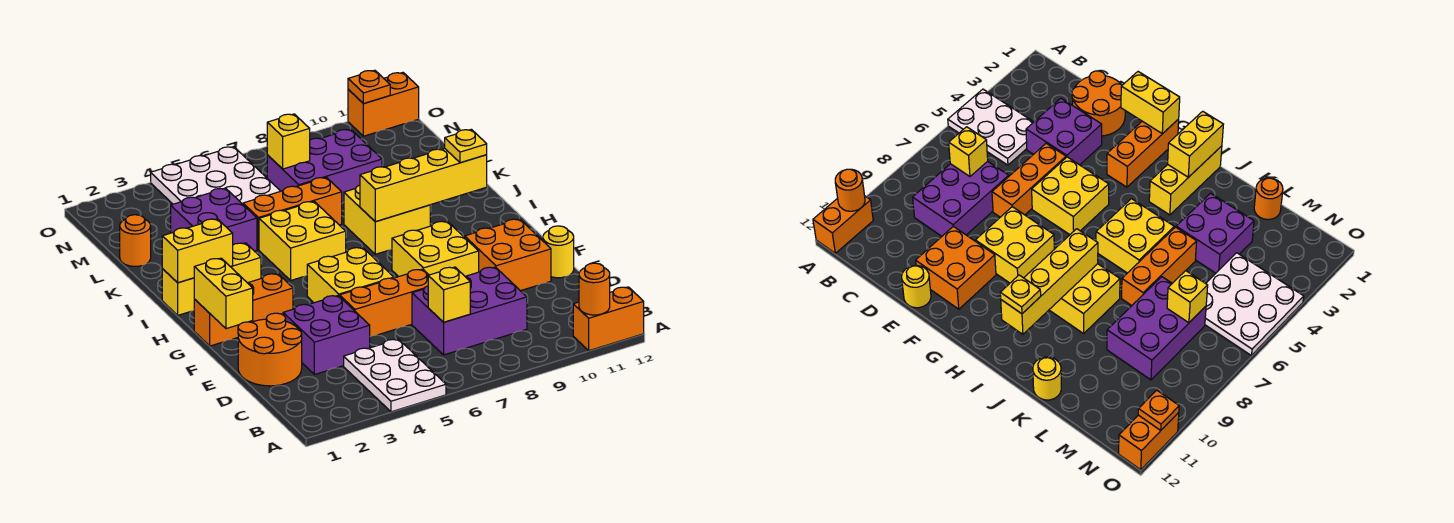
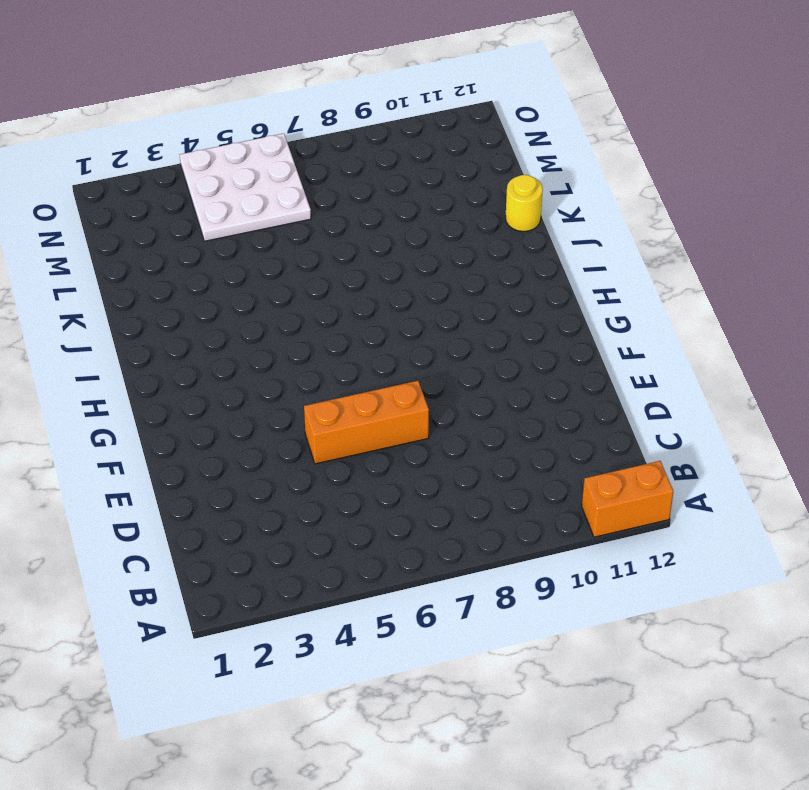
none -> white plate A4:C5 level 1
none -> purple brick C7:D9 level 1
none -> orange round brick D1:E2 level 1

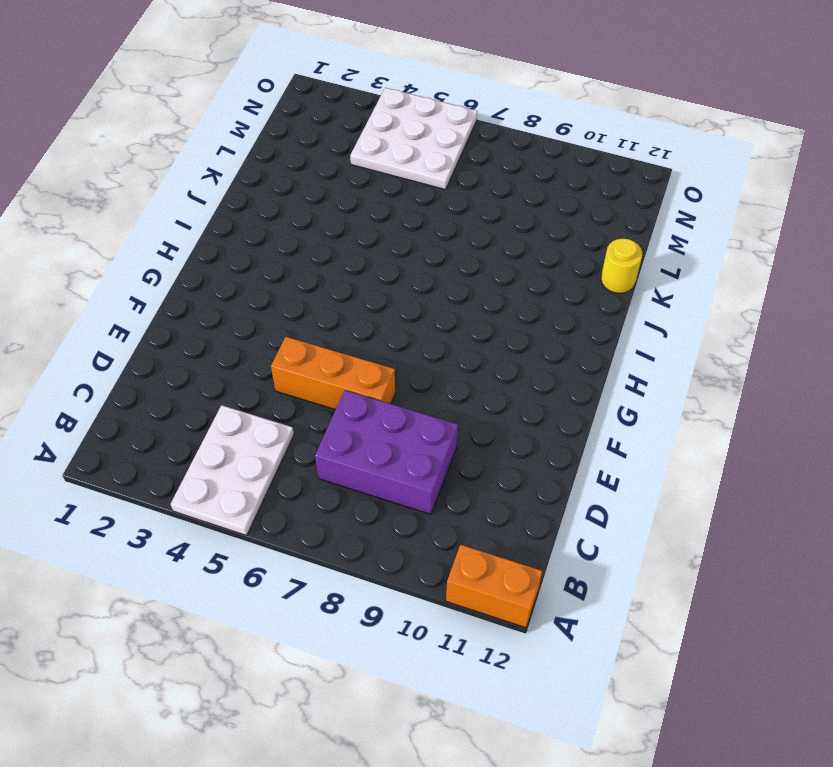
none -> orange round brick D1:E2 level 1
none -> purple brick D3:E4 level 1
none -> orange brick E10:F11 level 1

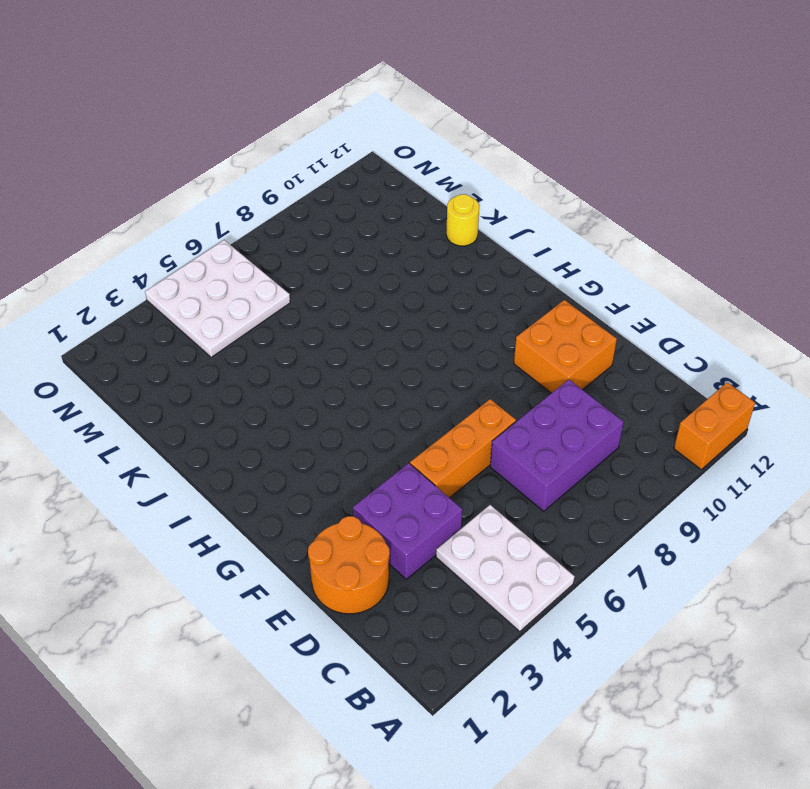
none -> yellow round brick E12 level 1
none -> yellow brick F5:G6 level 1
none -> yellow brick F8:G9 level 1

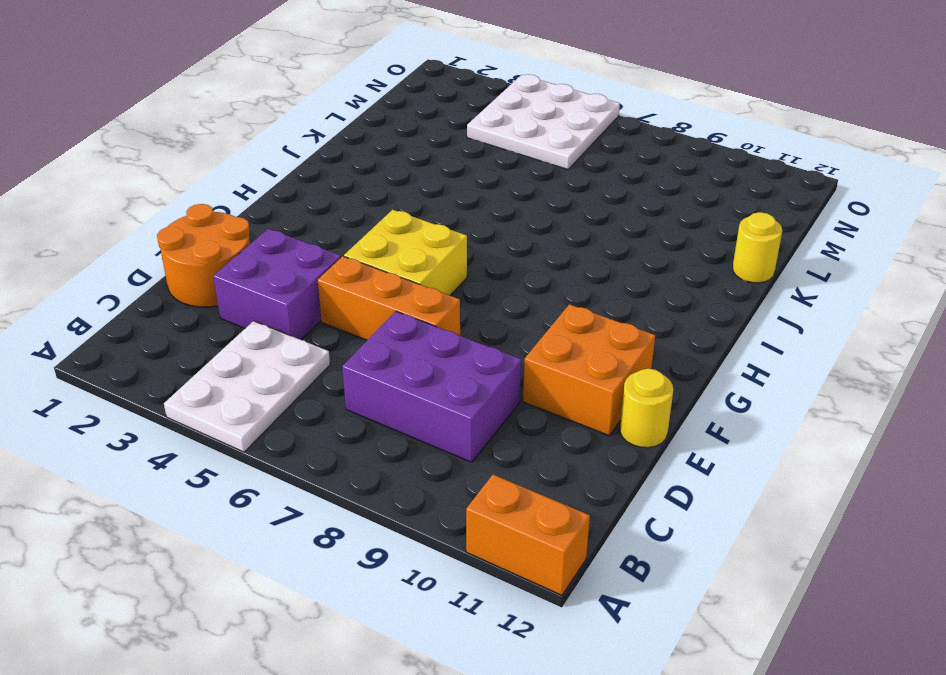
none -> yellow brick F8:G9 level 1
none -> orange brick G1:G3 level 1
none -> yellow brick I1:I3 level 1

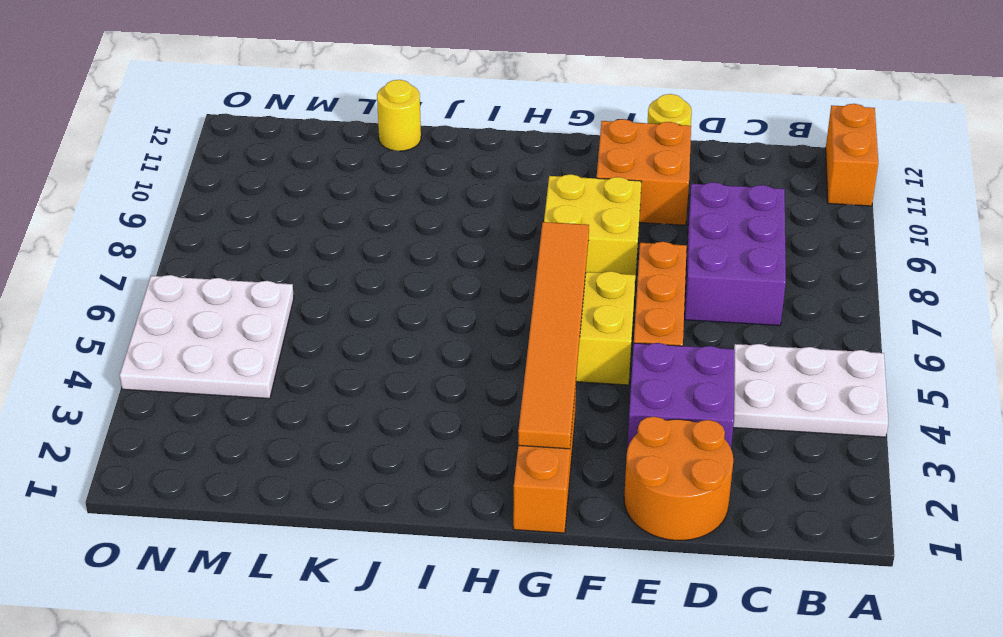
orange tile G2:G7 level 2 -> none
none -> yellow brick I1:I3 level 1
none -> yellow brick I5:J6 level 1
none -> yellow brick I8:J9 level 1

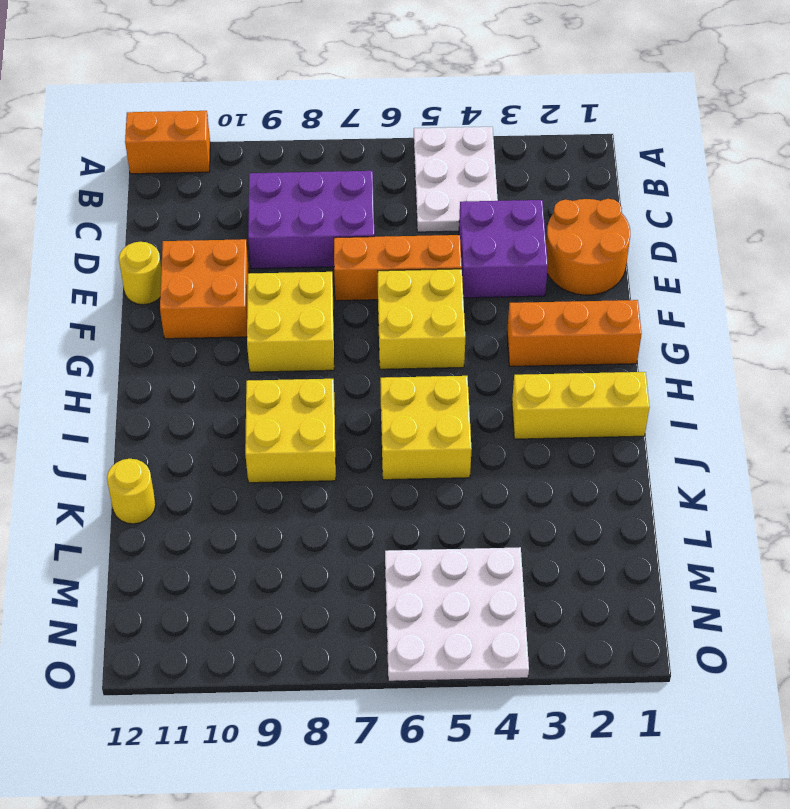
none -> purple brick K3:L4 level 1
none -> orange brick K5:K7 level 1
none -> orange round brick L1 level 1

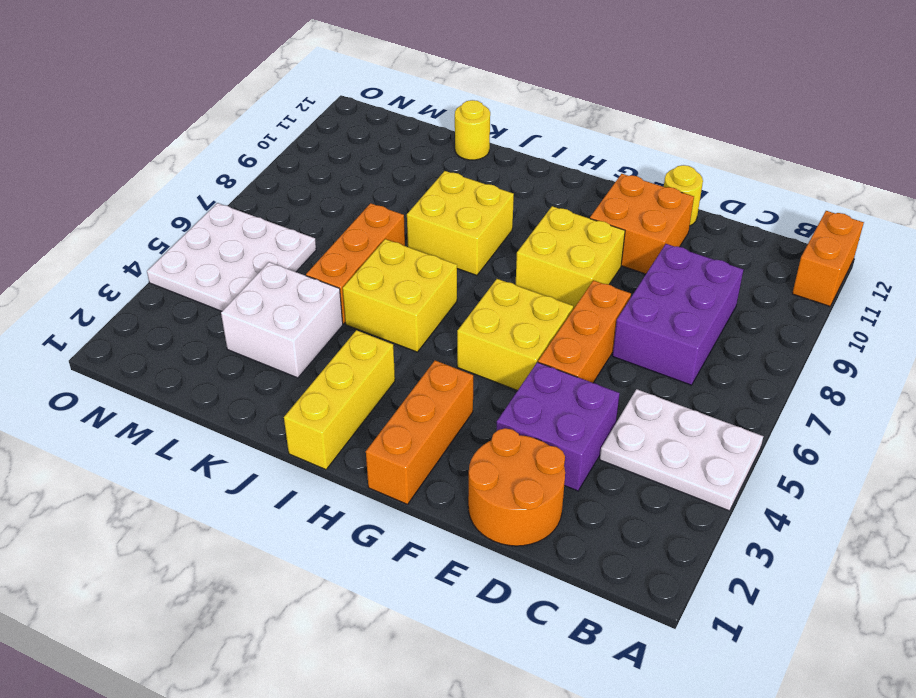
white brick K3:L4 level 1 -> purple brick K3:L4 level 1
none -> orange round brick L1 level 1
none -> purple brick L7:M9 level 1
none -> orange brick O11:O12 level 1

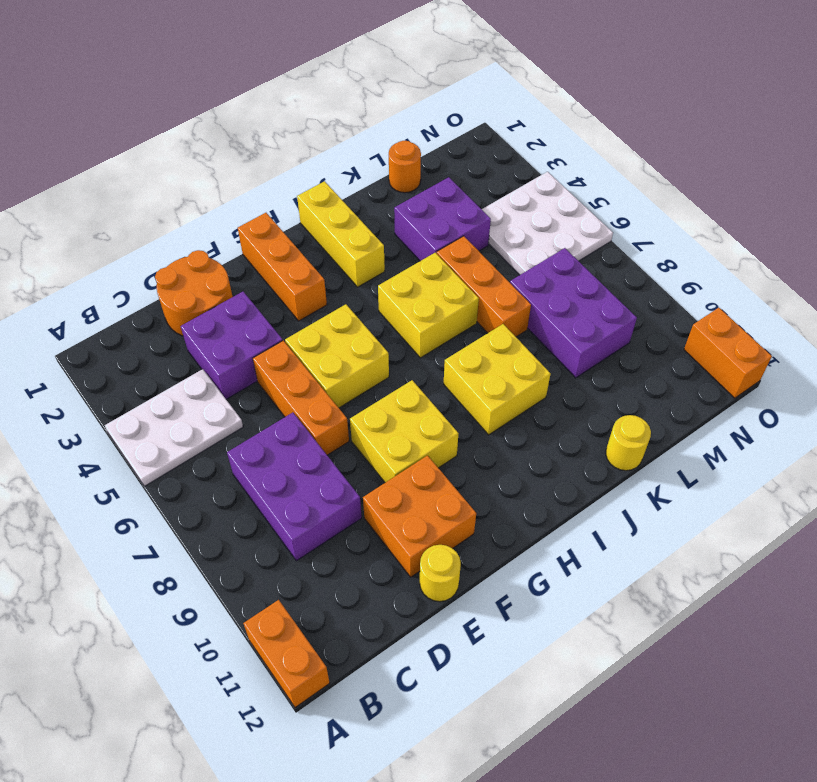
none -> orange round brick A11 level 2
none -> yellow brick C7 level 2
none -> yellow brick F1:G1 level 2

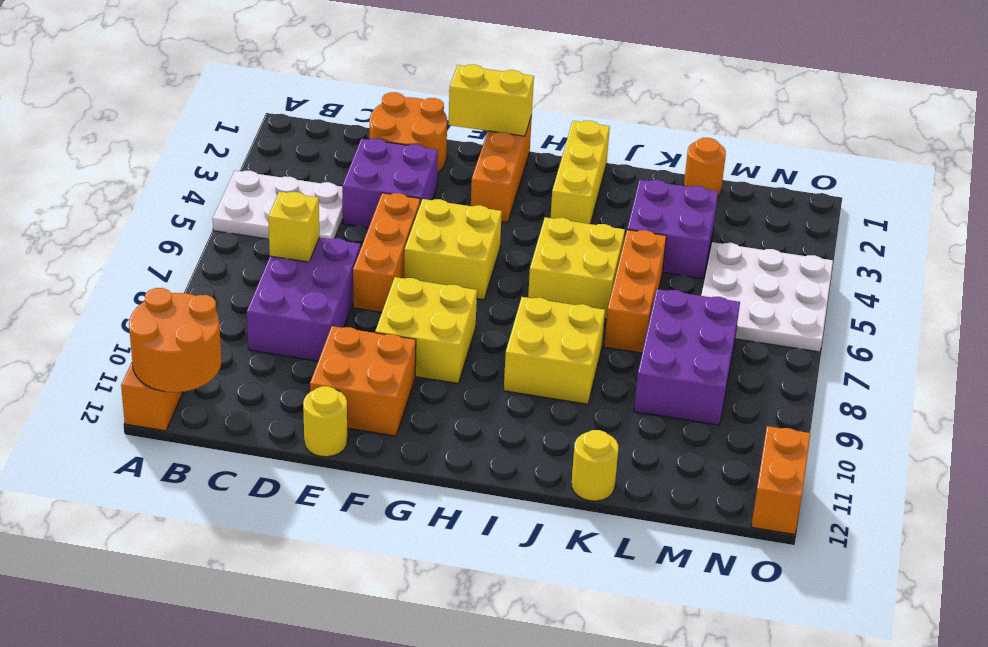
orange round brick A11:B12 level 2 -> orange round brick A11 level 2
none -> yellow brick I1:I2 level 2
none -> yellow brick I8:I11 level 2
none -> yellow brick M7 level 2

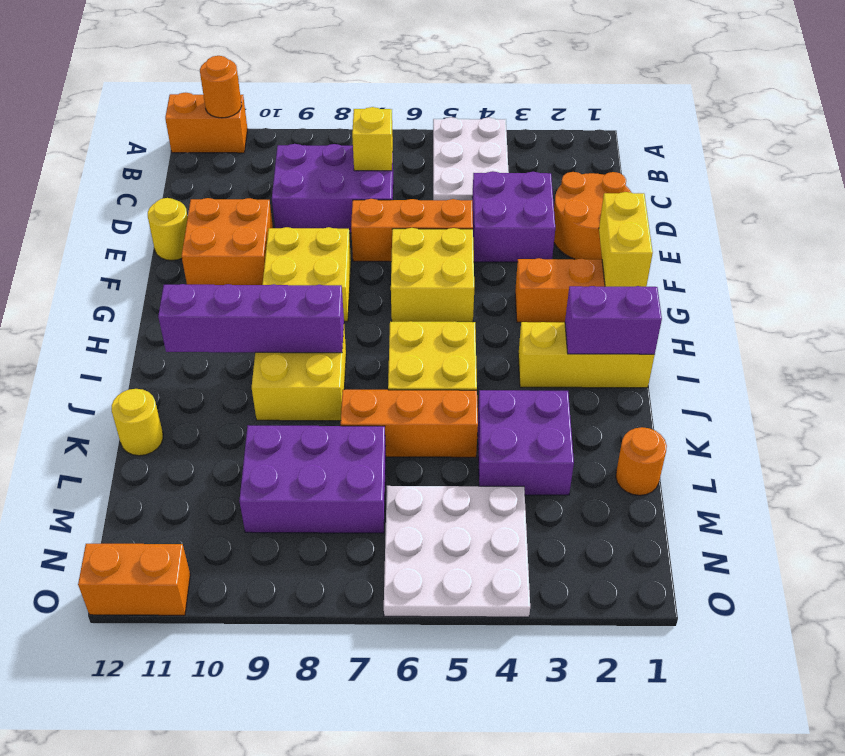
purple brick I1:I2 level 2 -> yellow brick I1:I2 level 2
purple brick I8:I11 level 2 -> yellow brick I8:I11 level 2
none -> yellow brick M7 level 2
none -> orange plate O11 level 2
none -> yellow plate I11 level 3

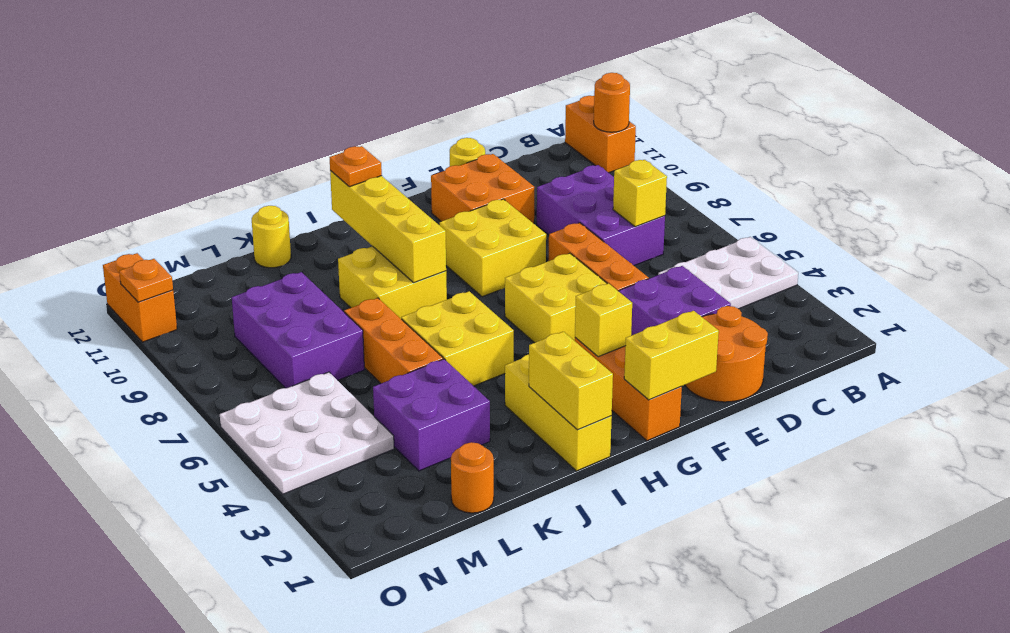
yellow brick G3 level 2 -> yellow brick M7 level 2
orange plate I11 level 3 -> yellow plate I11 level 3

